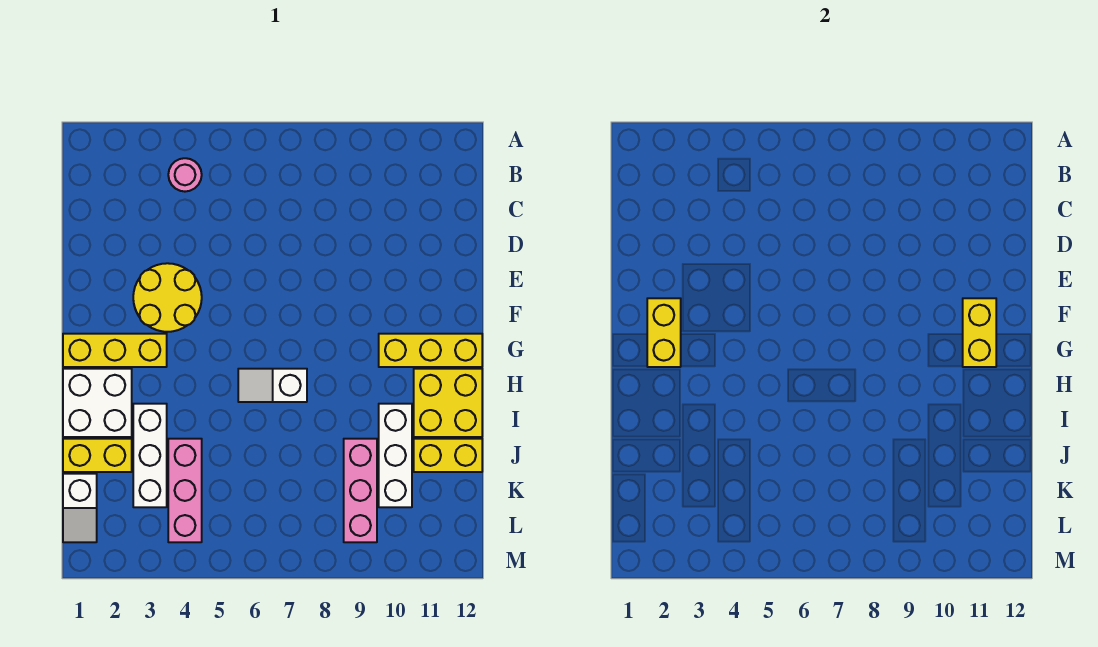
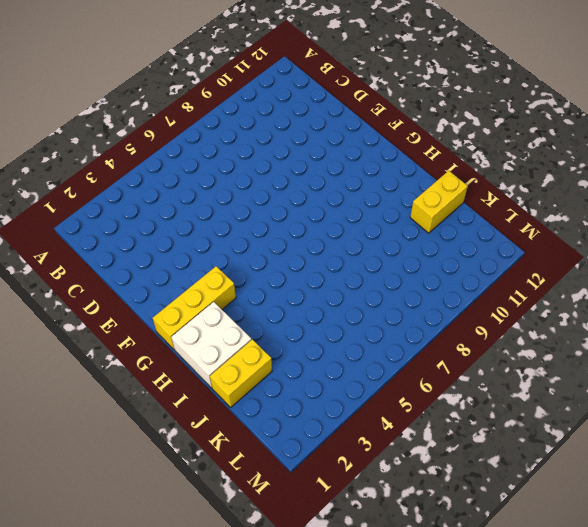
none -> pink round brick B4 level 1
none -> yellow round brick E3:F4 level 1
none -> yellow brick G10:G12 level 1

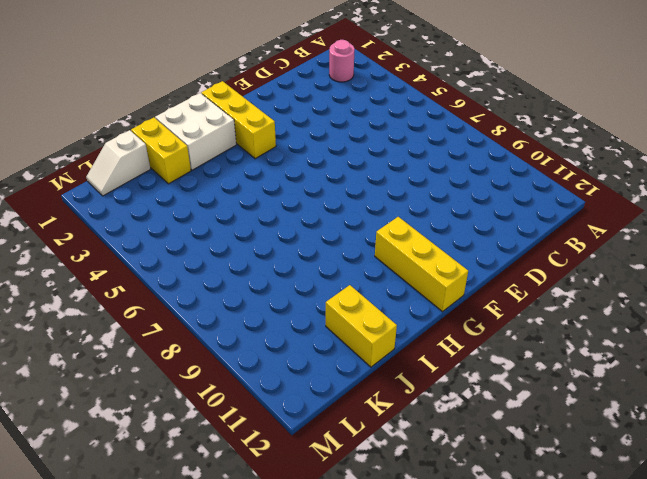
pink round brick B2 level 1 -> pink round brick B4 level 1
none -> yellow round brick E3:F4 level 1
none -> white slope H6:H7 level 1 top 7
none -> yellow brick H11:I12 level 1

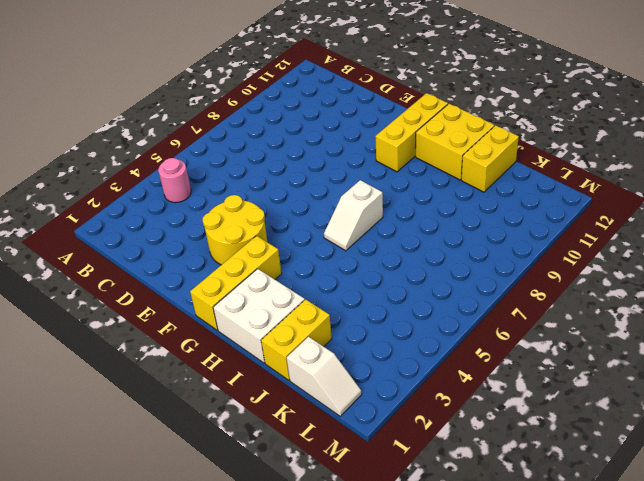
none -> white brick I3:K3 level 1
none -> white brick I10:K10 level 1
none -> pink brick J4:L4 level 1

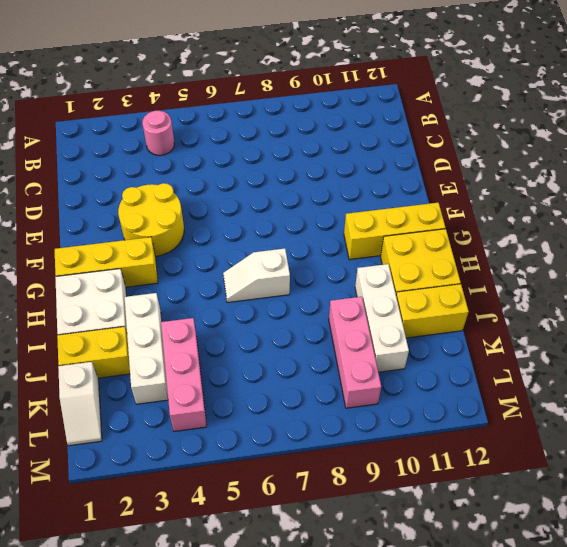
none -> yellow brick F2:G2 level 2
none -> yellow brick F11:G11 level 2

